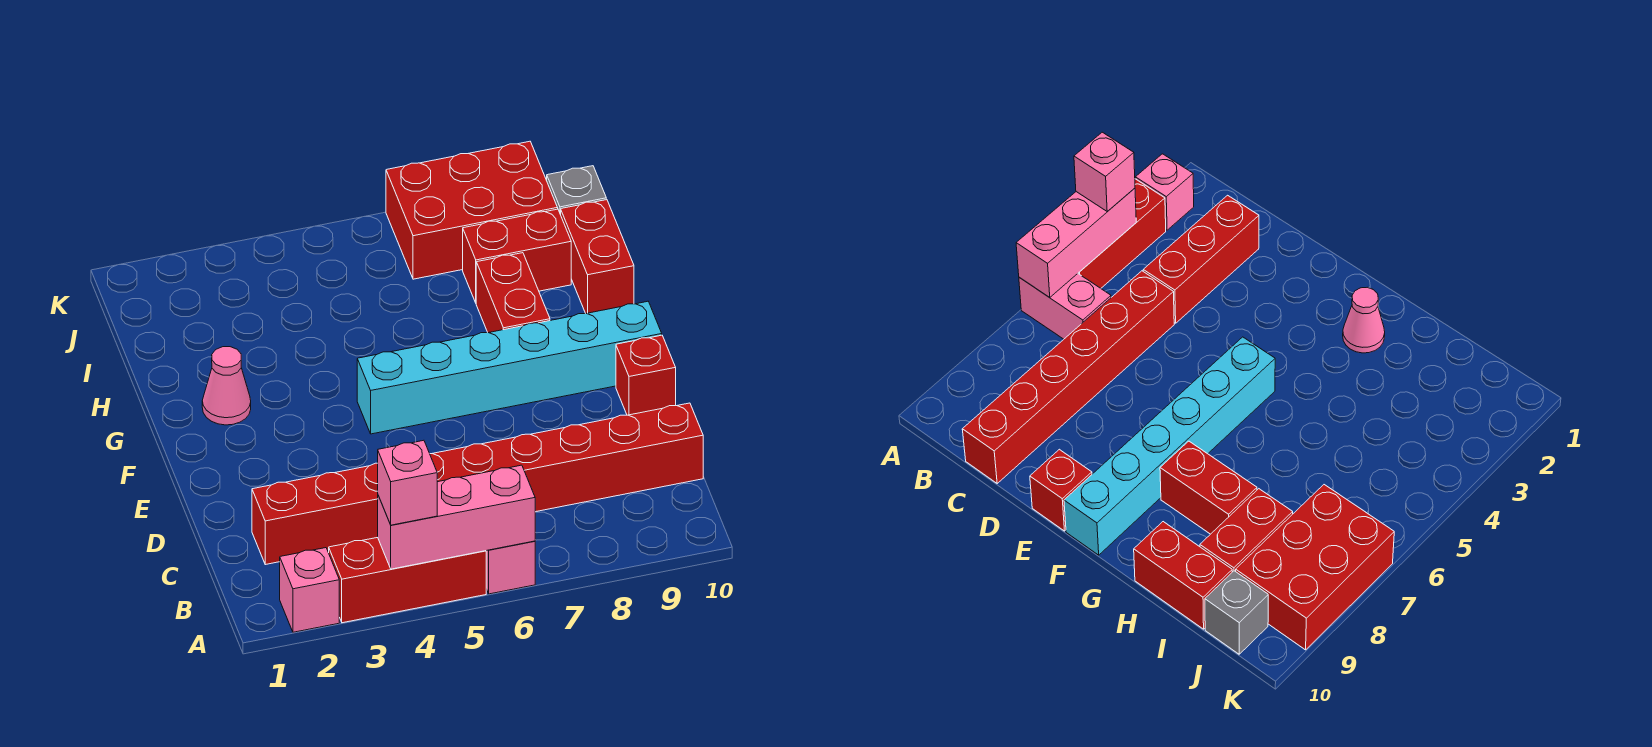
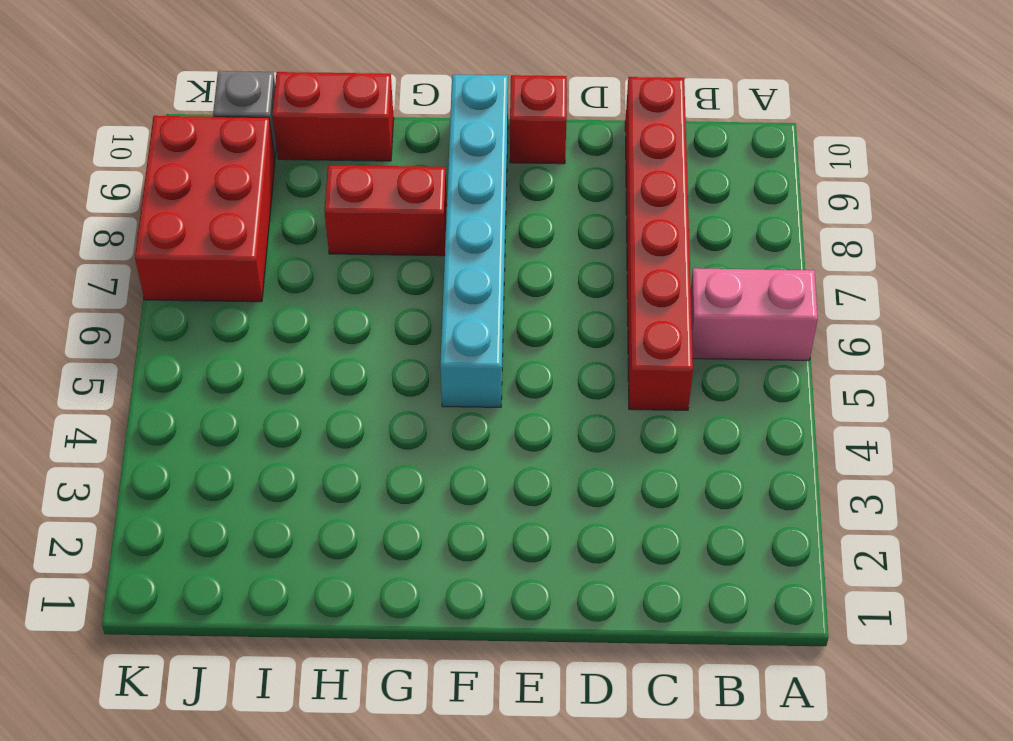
none -> pink brick A2 level 1
none -> red brick A3:A5 level 1
none -> red brick C2:C4 level 1

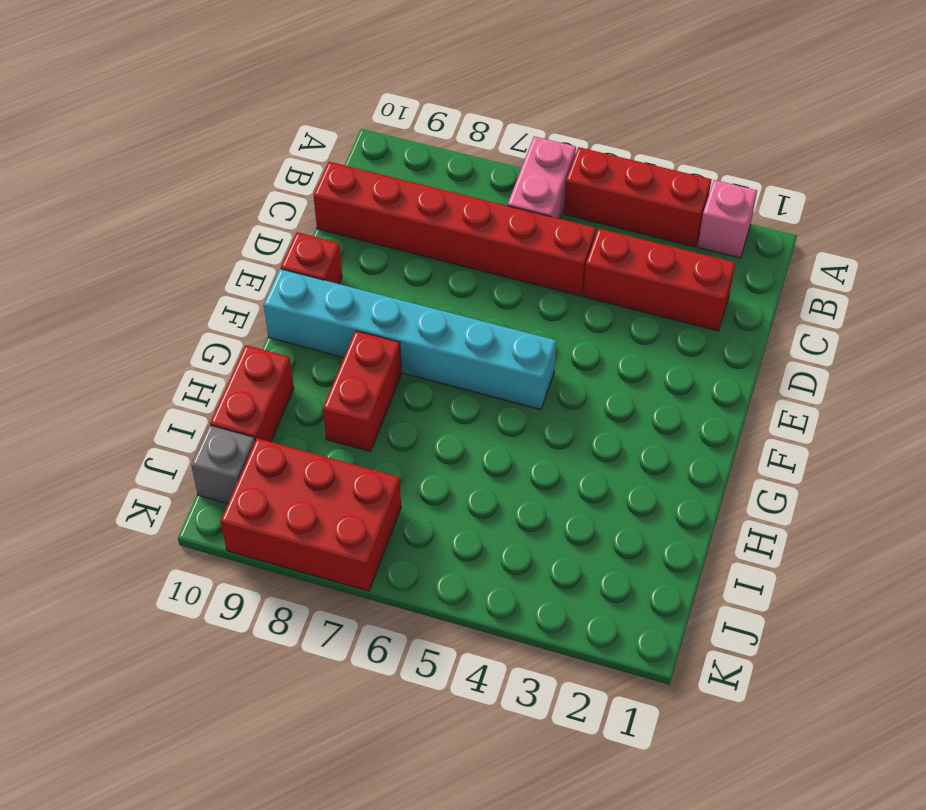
none -> pink cone G2 level 1
none -> red brick I8:I9 level 1
none -> pink brick A4:A6 level 2

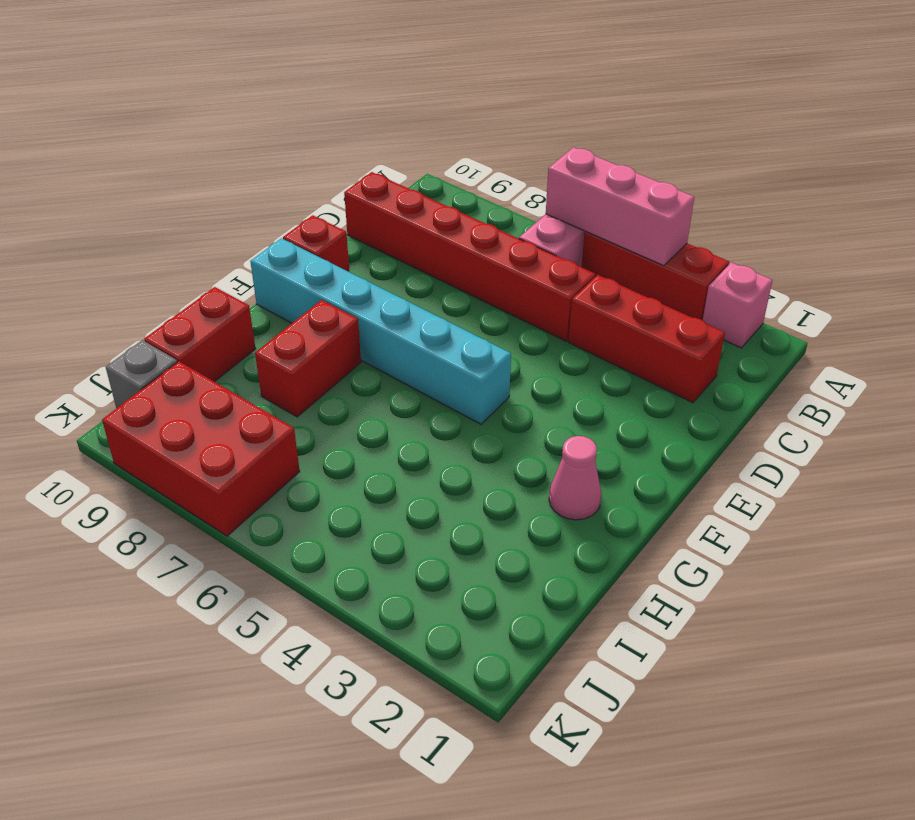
none -> red brick I8:I9 level 1
none -> pink brick A4 level 3

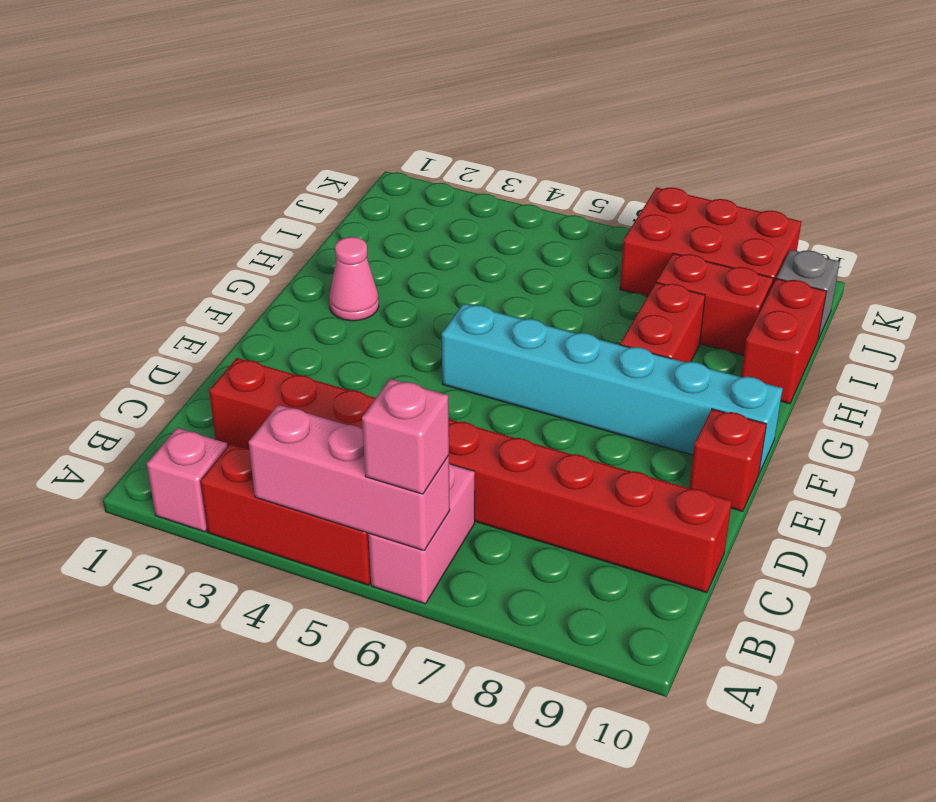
pink brick A6 level 3 -> pink brick A4 level 3

